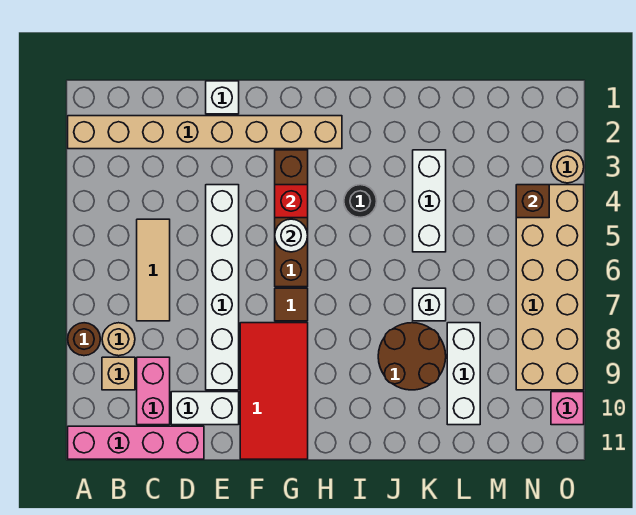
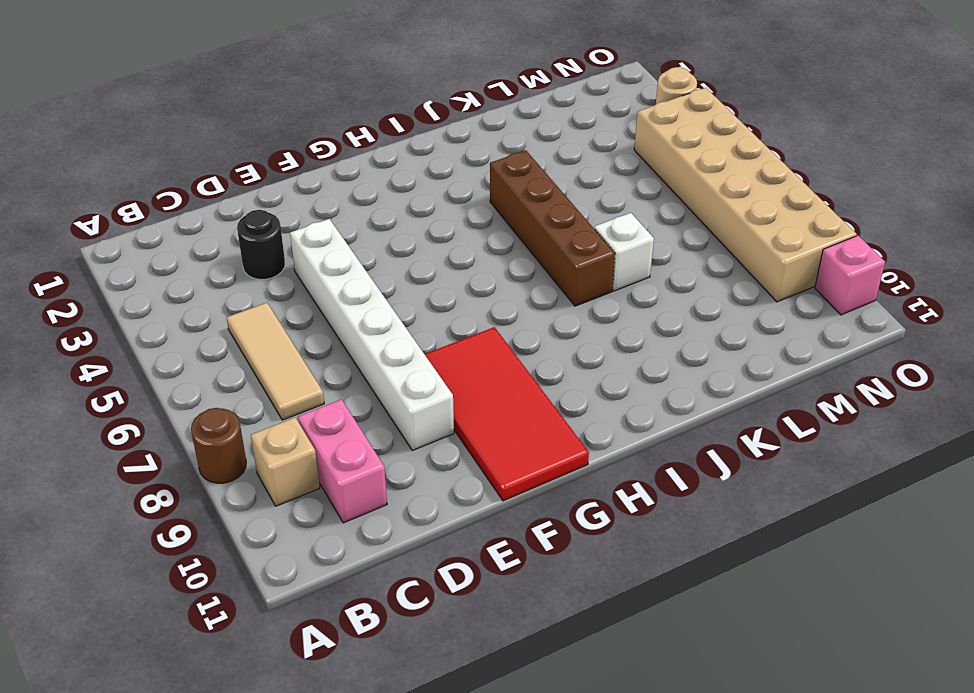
black round brick D3 level 1 -> black round brick I4 level 1
brown brick J4:J7 level 1 -> brown brick G3:G6 level 1
none -> tan brick A2:H2 level 1
none -> pink brick A11:D11 level 1
none -> tan round brick B8 level 1

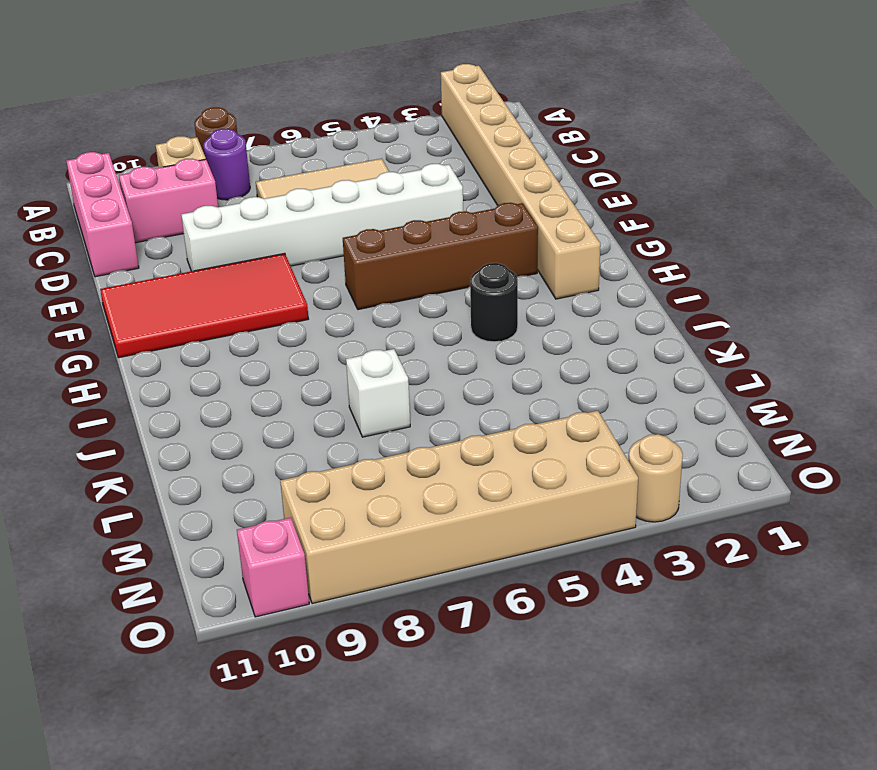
purple round brick B8 level 1 -> tan round brick B8 level 1
pink brick B11:D11 level 1 -> pink brick A11:D11 level 1
none -> white brick D10:E10 level 1
none -> white brick E1 level 1
none -> brown tile G7 level 1

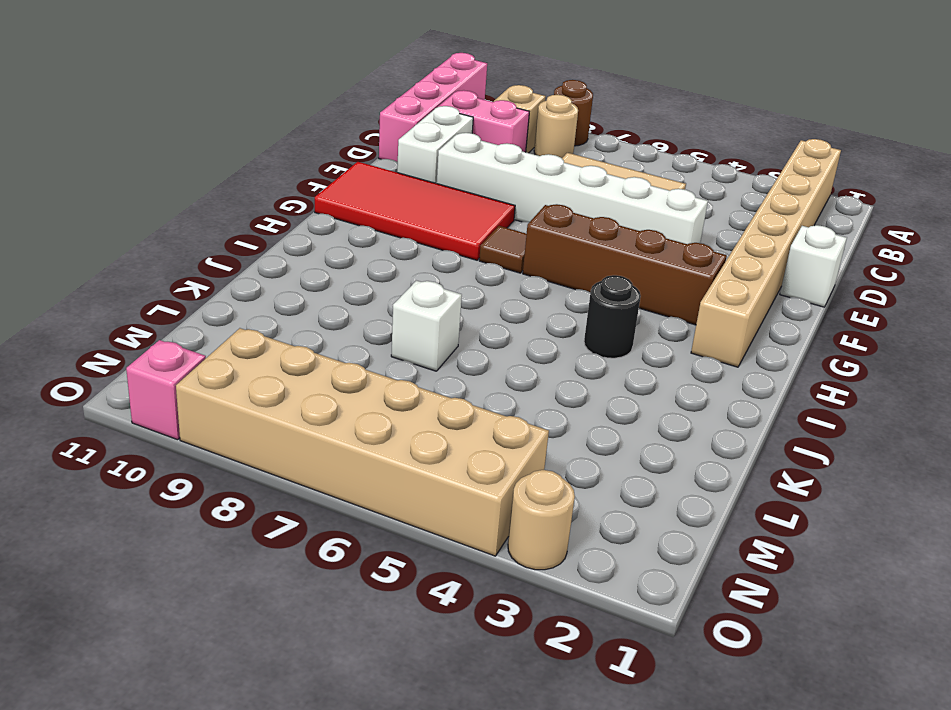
none -> brown round brick J8:K9 level 1
none -> white brick K3:K5 level 1
none -> white brick L8:L10 level 1

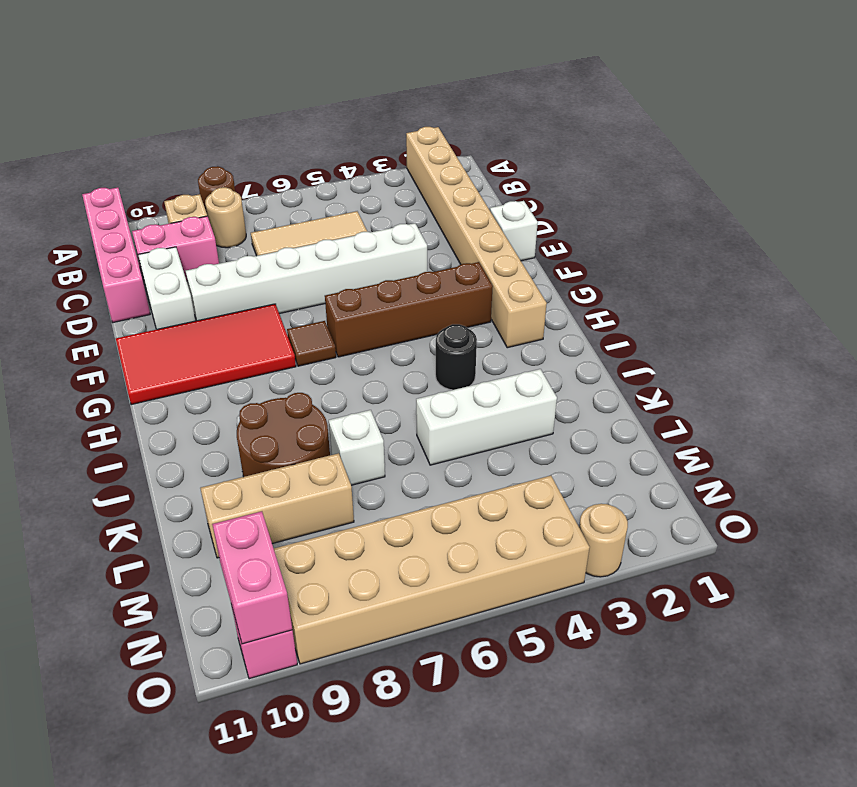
tan brick L8:L10 level 1 -> white brick L8:L10 level 1
pink brick N10:O10 level 2 -> none
none -> red brick G4 level 2
none -> white round brick G5 level 2
none -> brown brick N4 level 2

